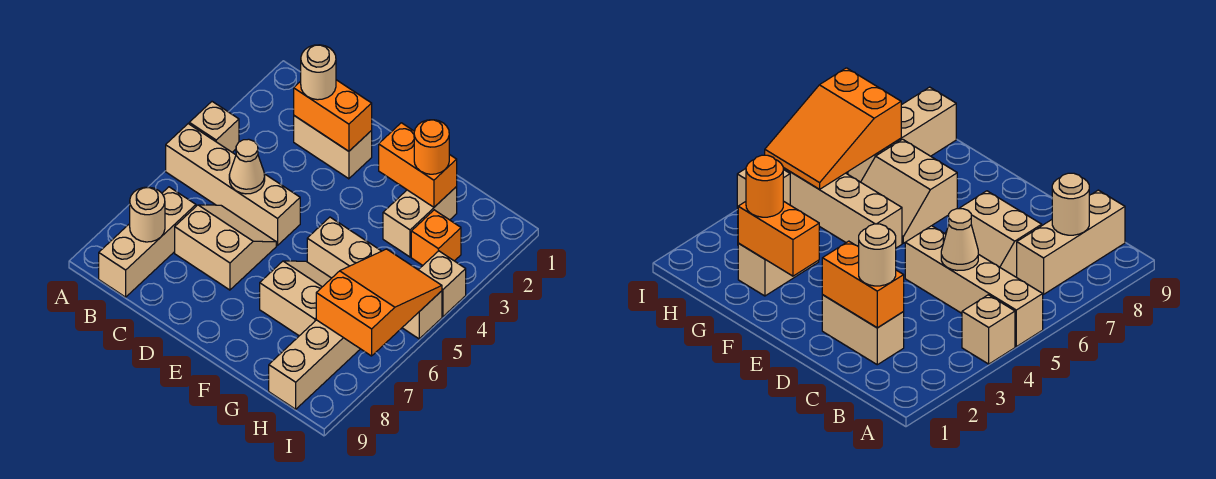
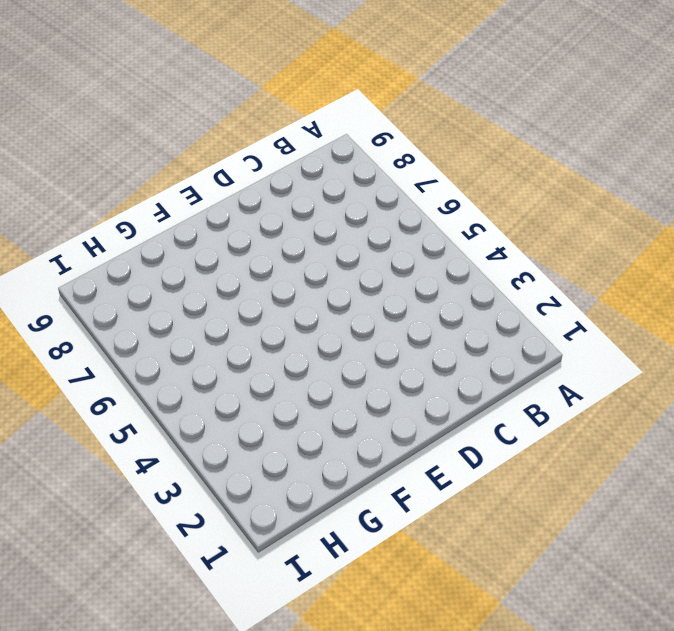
none -> tan brick A4 level 1
none -> tan brick A5:D5 level 1
none -> tan brick B7:B9 level 1

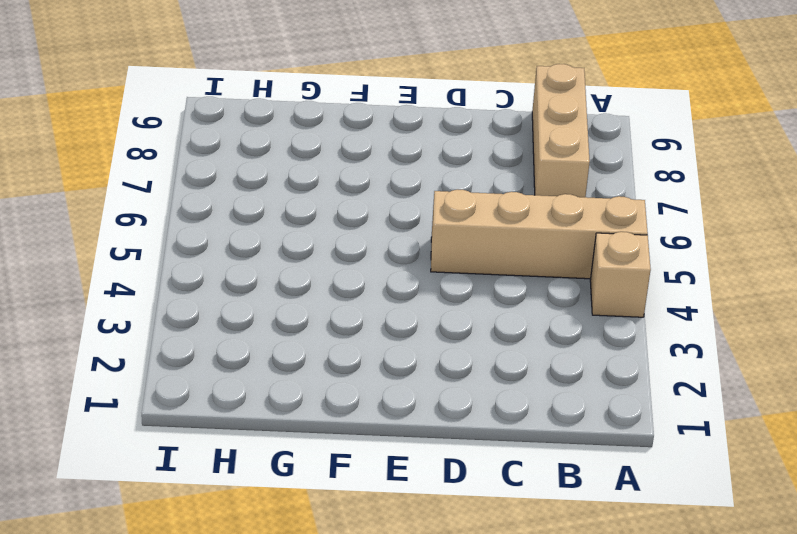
none -> tan brick C2:D2 level 1
none -> tan slope C6:D7 level 1 top 7
none -> tan brick F5:I5 level 1

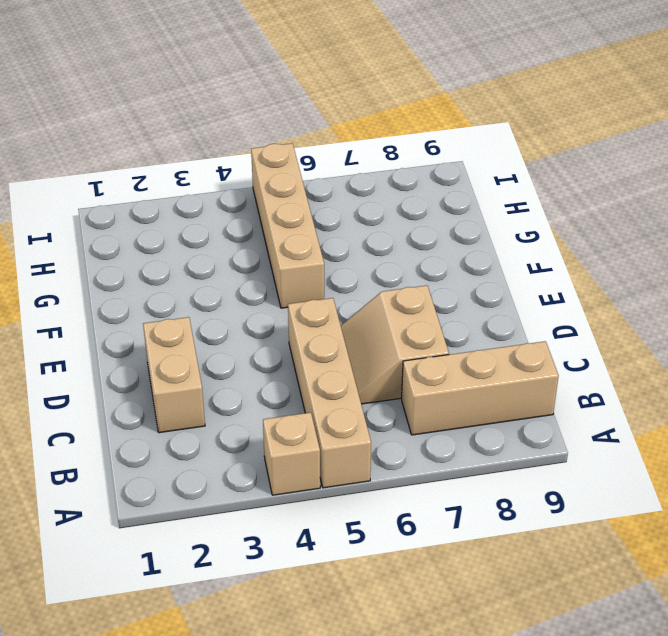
none -> tan slope F6:G7 level 1 top 7
none -> tan brick G2:G3 level 1
none -> orange brick H3 level 1

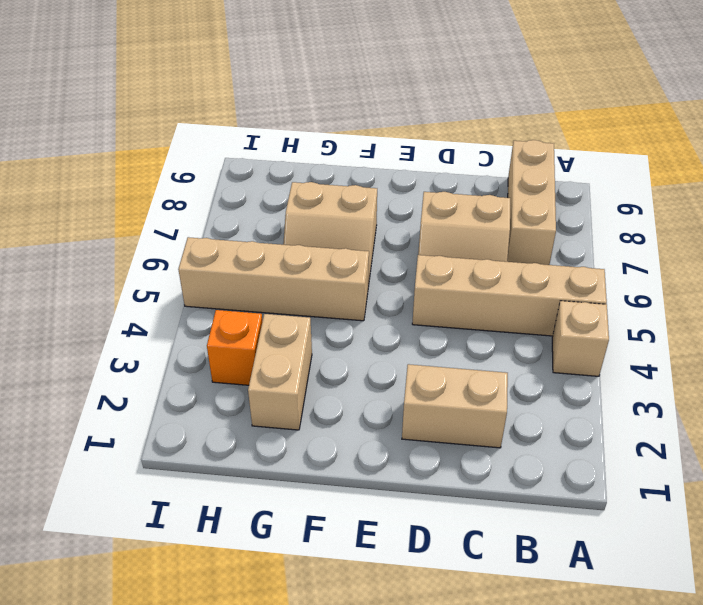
none -> tan brick H7:H9 level 1
none -> tan brick I4 level 1
none -> tan round brick B8 level 2

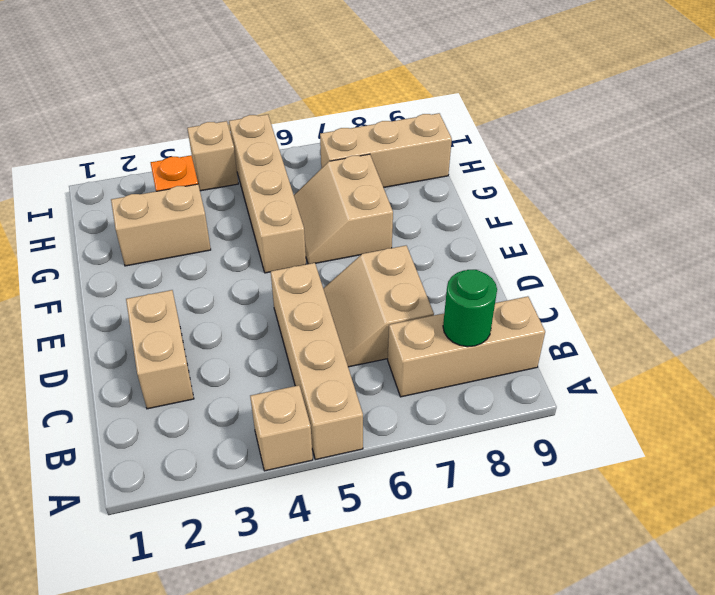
green round brick B8 level 2 -> tan round brick B8 level 2
none -> orange brick C2:D2 level 2
none -> tan cone C5 level 2
none -> orange brick F2:G2 level 2

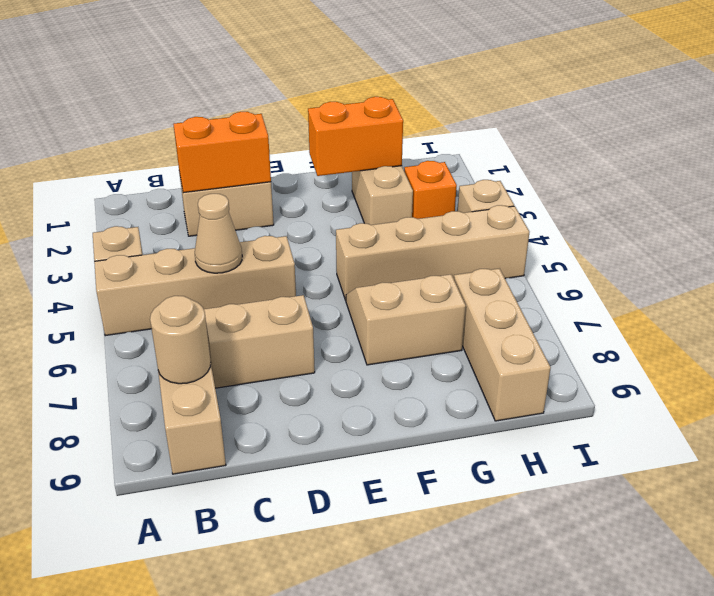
none -> orange slope H5:I7 level 2 top 7
none -> tan round brick C2 level 3
none -> orange round brick G2 level 3

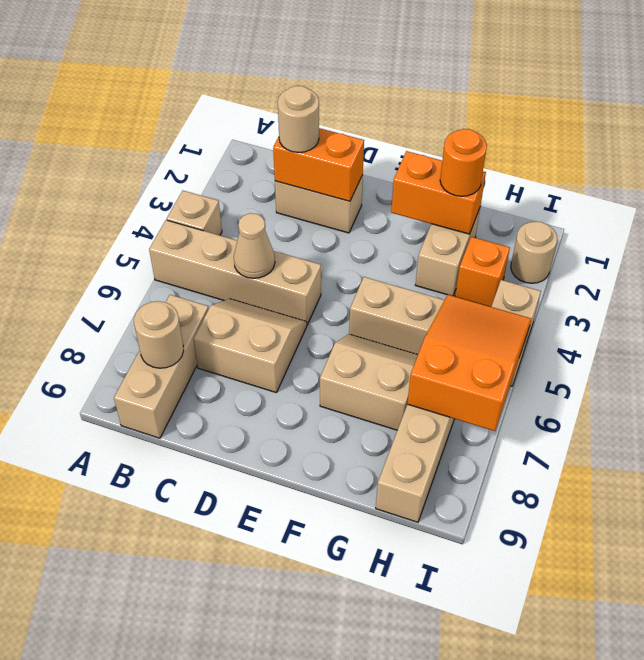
tan round brick I2 level 1 -> none

